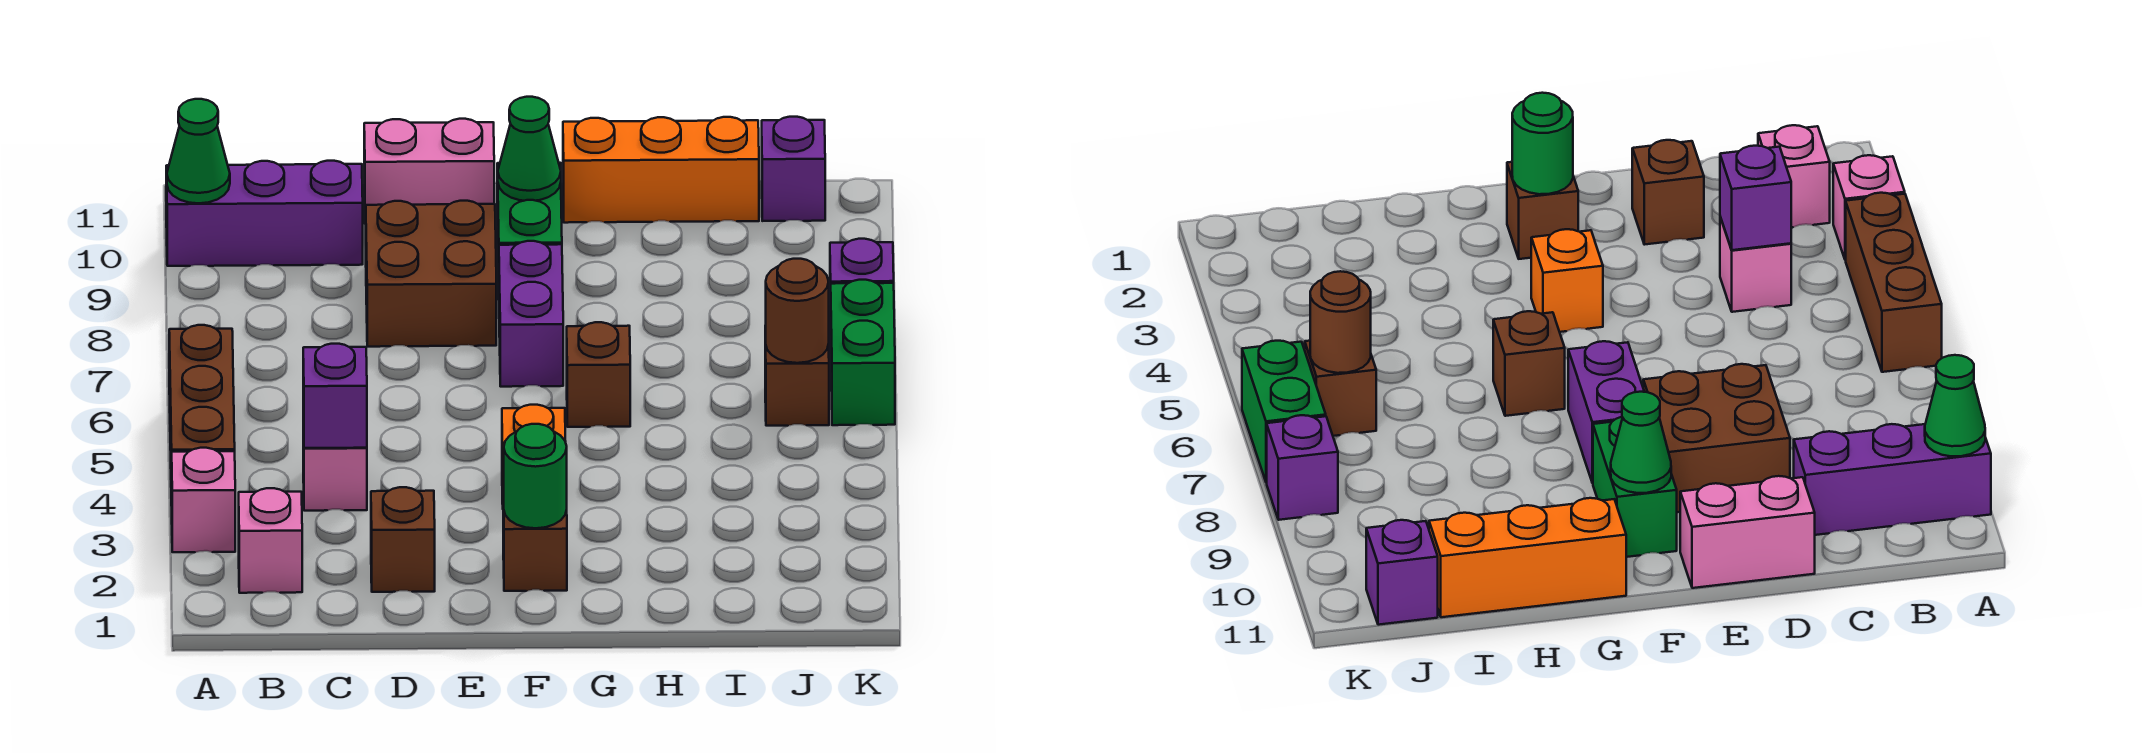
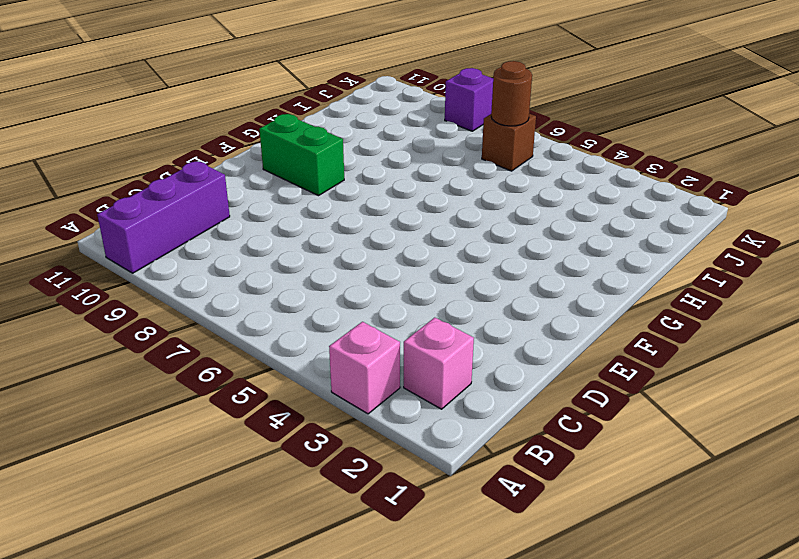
none -> brown brick A4:A6 level 1
none -> pink brick C4 level 1
none -> brown brick D2 level 1

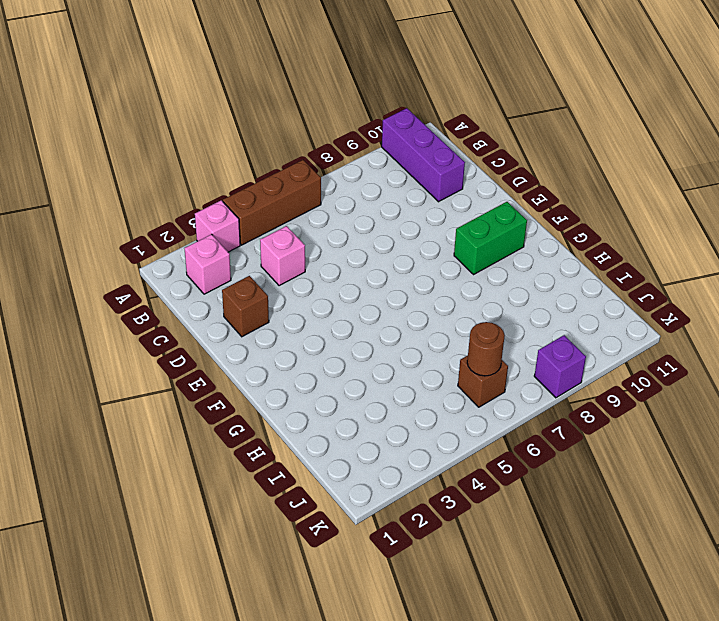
none -> brown brick D8:E9 level 1
none -> pink brick D11:E11 level 1
none -> brown brick F2 level 1

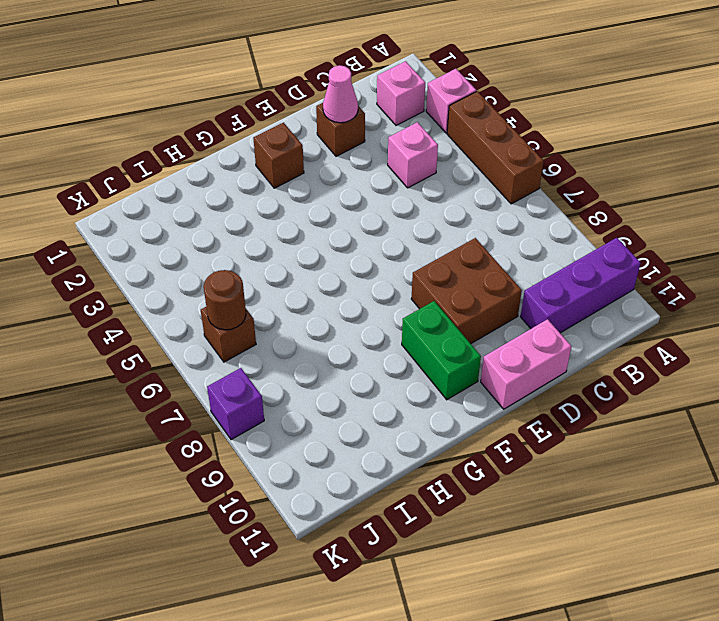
pink cone D2 level 2 -> none
none -> orange brick F4 level 1
none -> purple brick F7:F8 level 1
none -> brown brick G6 level 1

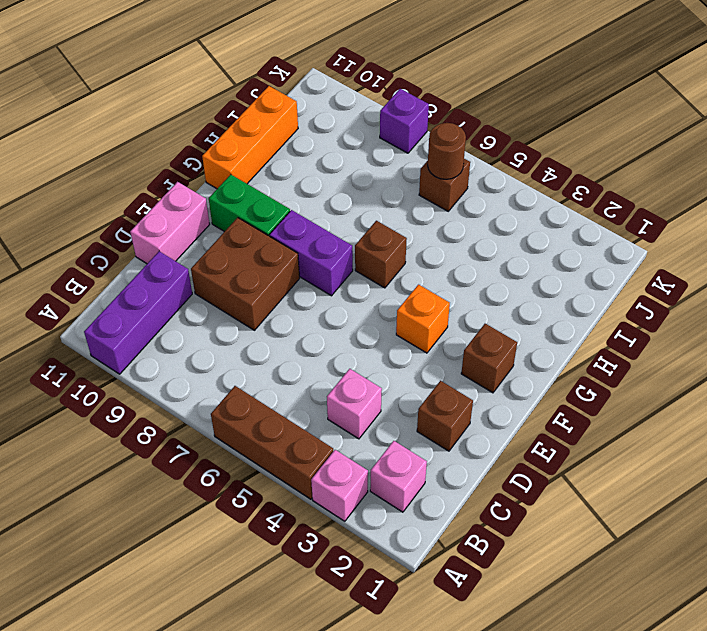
none -> purple brick J11 level 1
none -> green brick K6:K7 level 1
none -> green cone A10 level 2

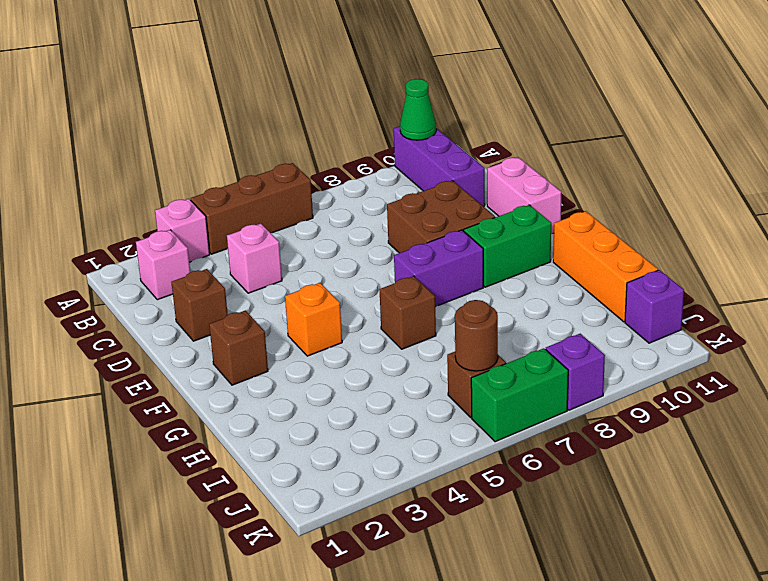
none -> purple brick C4 level 2
none -> green round brick F2 level 2
none -> green cone F10 level 2

